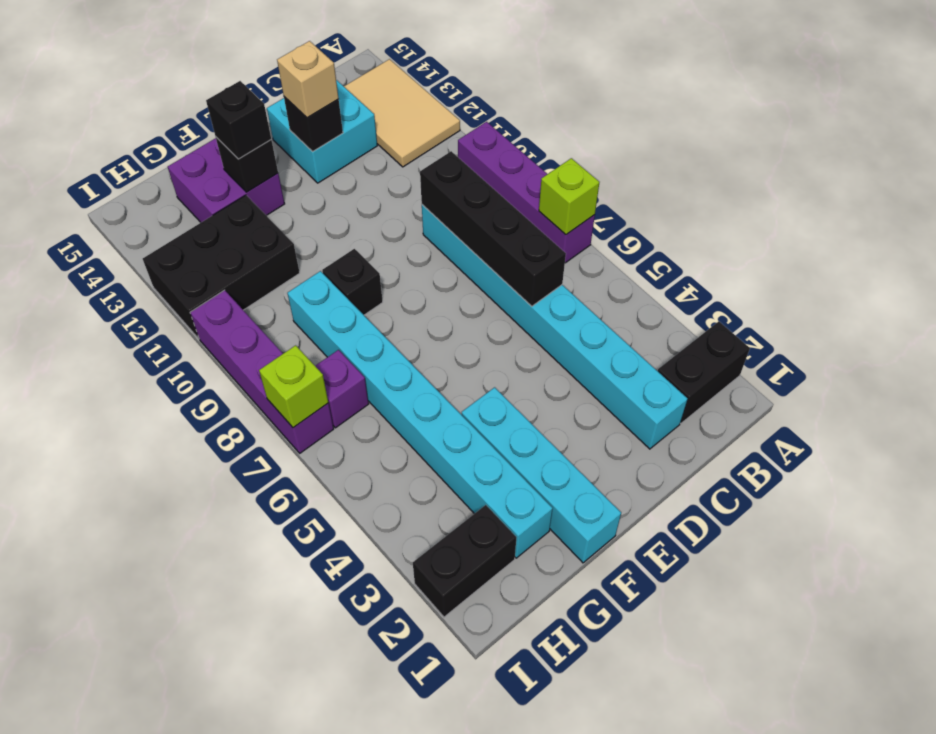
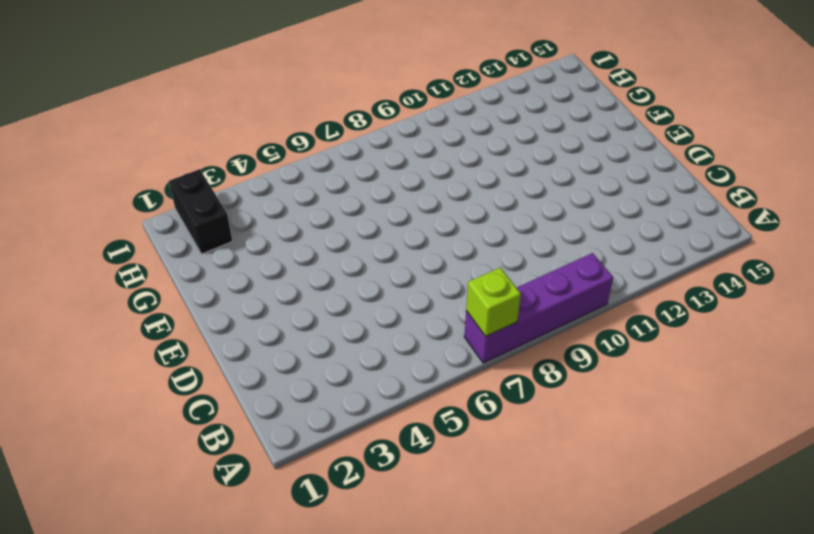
none -> black brick A2:B2 level 1
none -> tan tile A12:B14 level 1
none -> cyan brick C2:C9 level 1

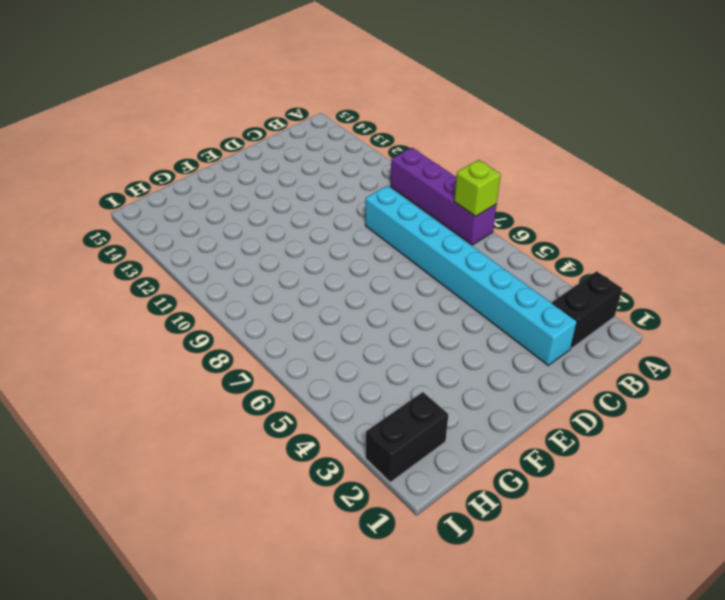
none -> tan tile A12:B14 level 1
none -> cyan brick C13:D14 level 1
none -> cyan brick F1:F4 level 1

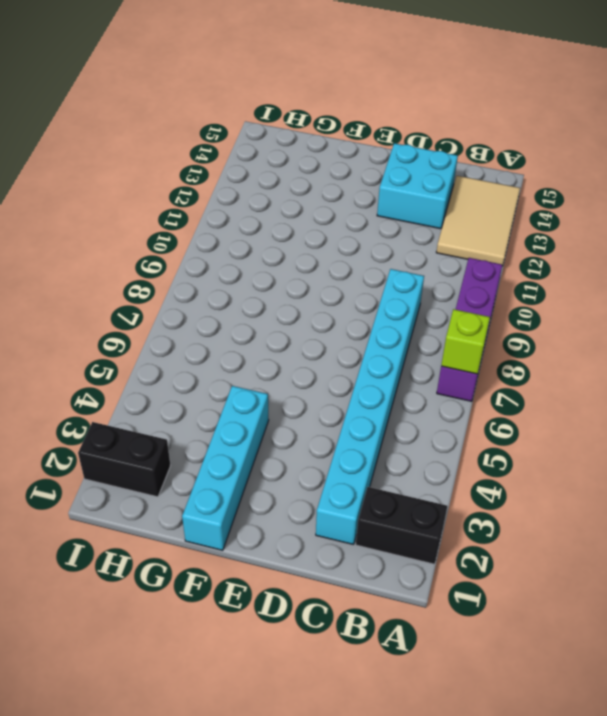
none -> black brick F9 level 1
none -> purple brick F13:G14 level 1
none -> cyan brick G2:G9 level 1

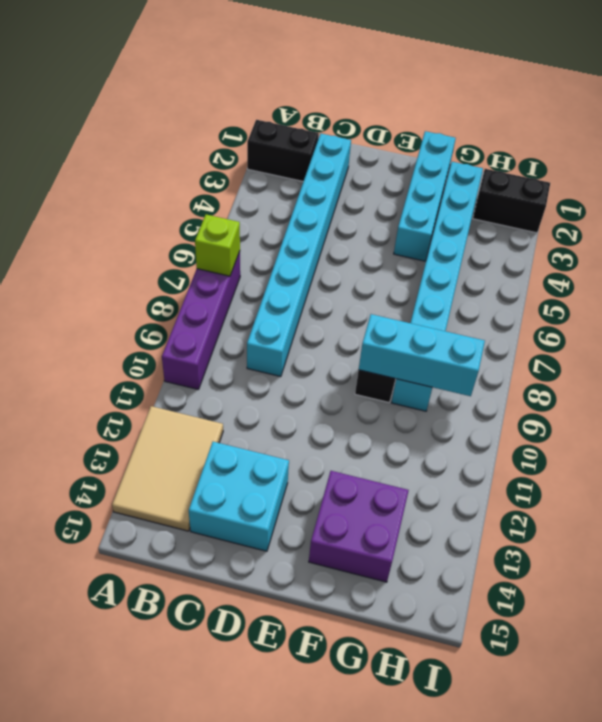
cyan brick F9:H9 level 2 -> none
none -> black brick G11:I12 level 1
none -> purple brick H7 level 1
none -> purple brick I7:I10 level 1

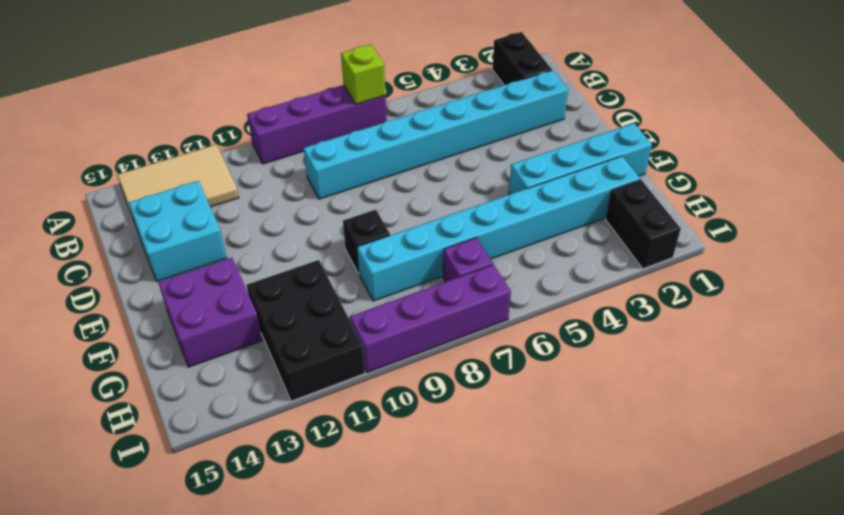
none -> black brick C6:C9 level 2
none -> black brick D13 level 2
none -> black brick F13 level 2

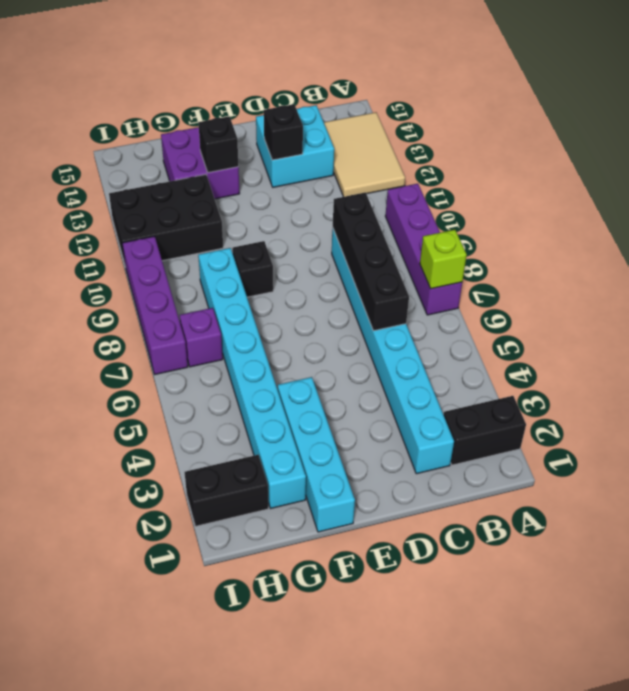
none -> lime brick I7 level 2
none -> tan brick D13 level 3
none -> black brick F13 level 3

